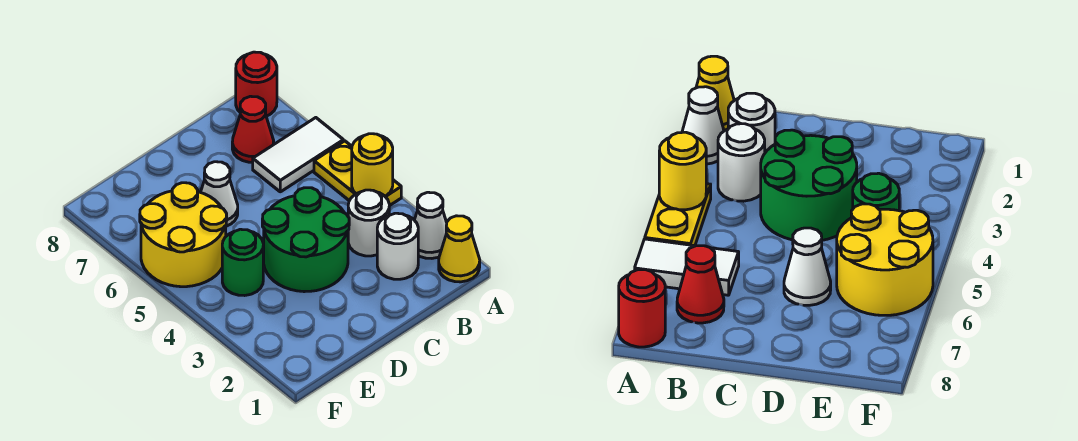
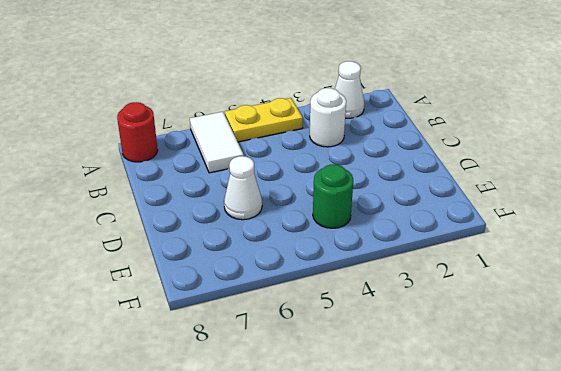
none -> yellow cone A1 level 1
none -> white round brick B2 level 1
none -> red cone B7 level 1

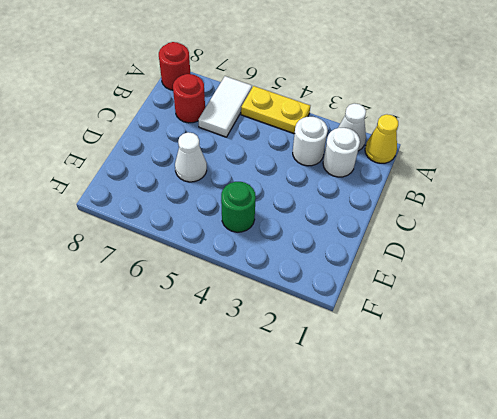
red round brick B7 level 1 -> red cone B7 level 1
none -> green round brick C3:D4 level 1
none -> yellow round brick E5:F6 level 1
none -> yellow round brick A4 level 2

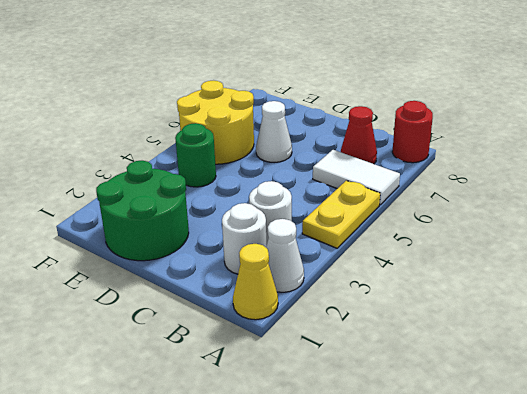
green round brick D1:E2 level 1 -> green round brick C3:D4 level 1
none -> yellow round brick A4 level 2

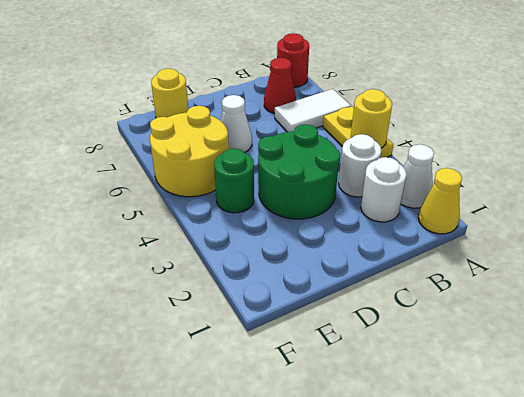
yellow round brick E8 level 1 -> none

